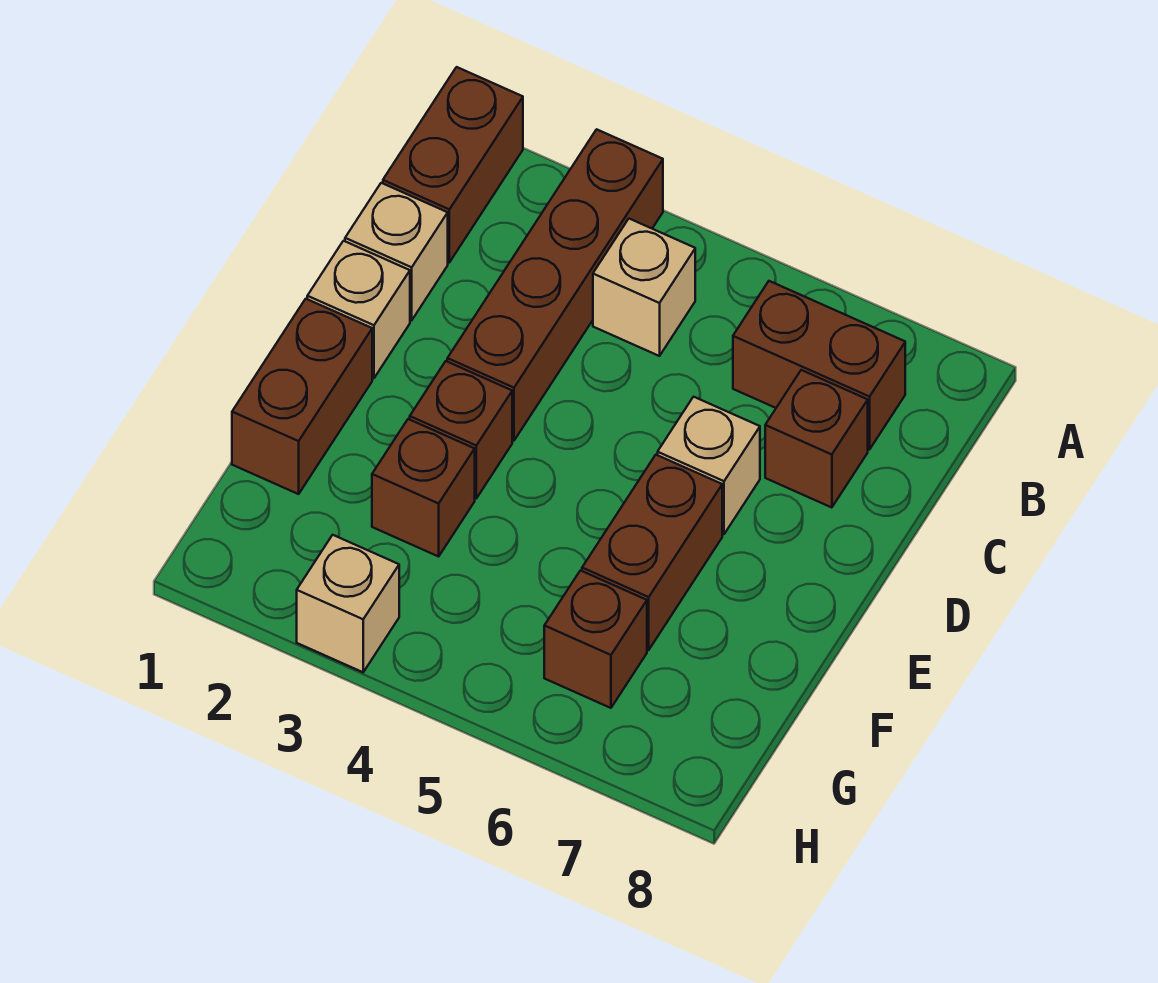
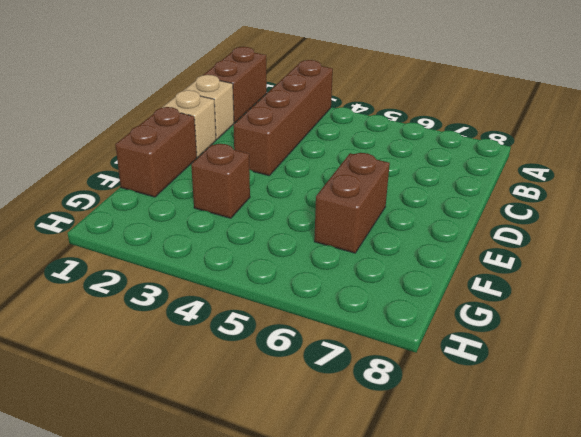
none -> tan brick B4 level 1
none -> brown brick B6:B7 level 1
none -> brown brick C7 level 1

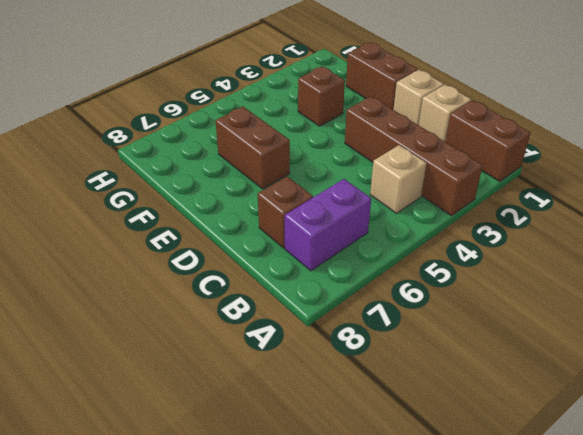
purple brick B6:B7 level 1 -> brown brick B6:B7 level 1
none -> tan brick D6 level 1
none -> brown brick E3 level 1
none -> brown brick G6 level 1

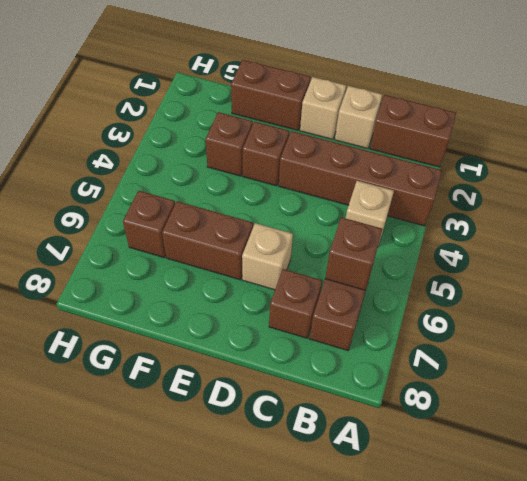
brown brick B6 level 2 -> none
none -> tan brick H3 level 1

